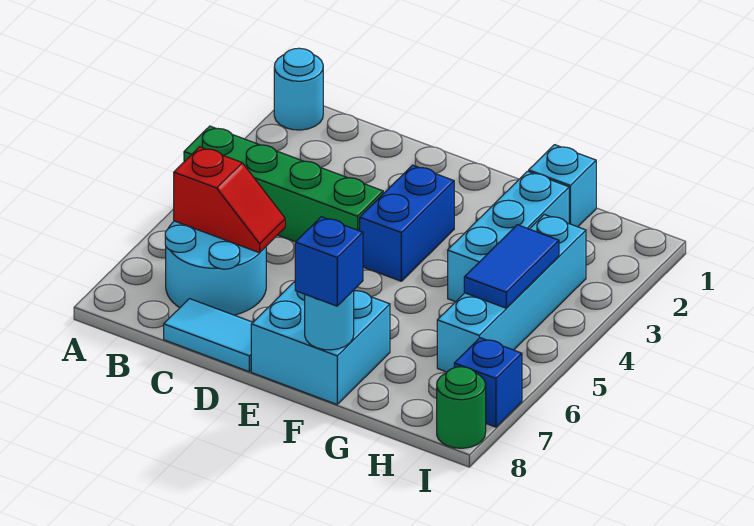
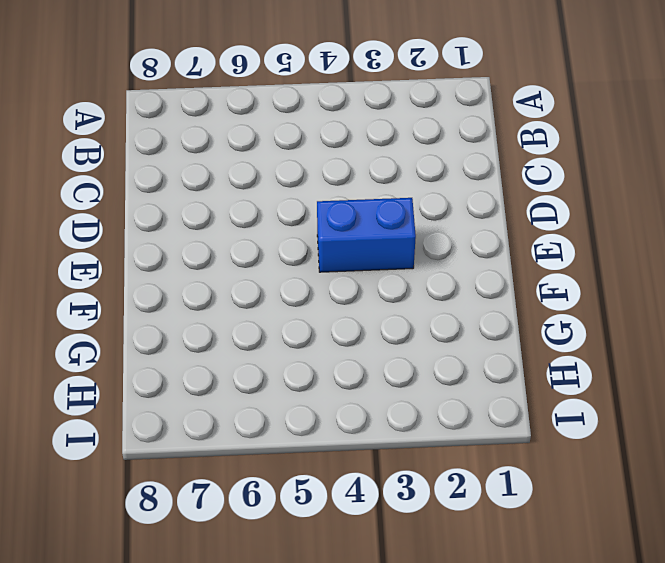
none -> cyan round brick A1 level 1
none -> green brick A4:D4 level 1
none -> cyan round brick B6:C7 level 1

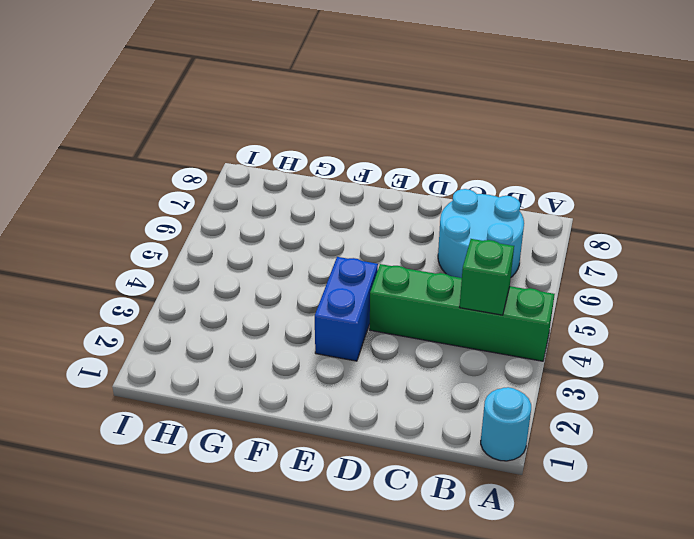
green brick B4 level 2 -> none
none -> cyan tile C8:D8 level 1
none -> cyan brick E7:F8 level 1
none -> cyan brick G1 level 1

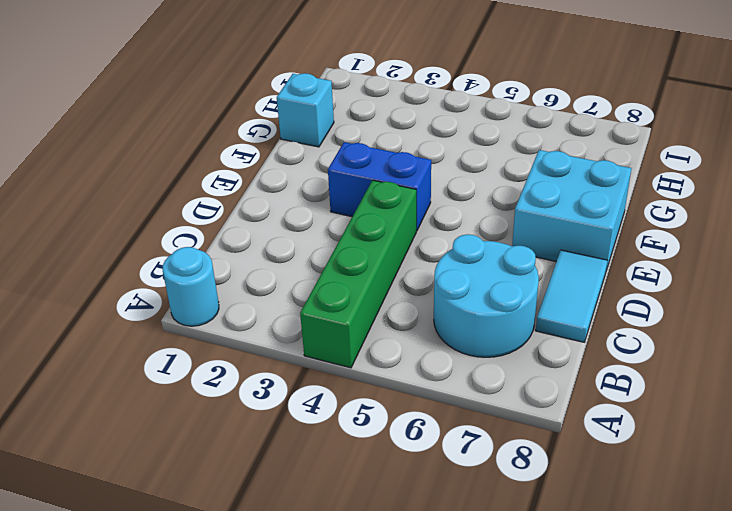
none -> cyan brick G2:G4 level 1
none -> cyan brick H3:H6 level 1
none -> blue brick I7 level 1

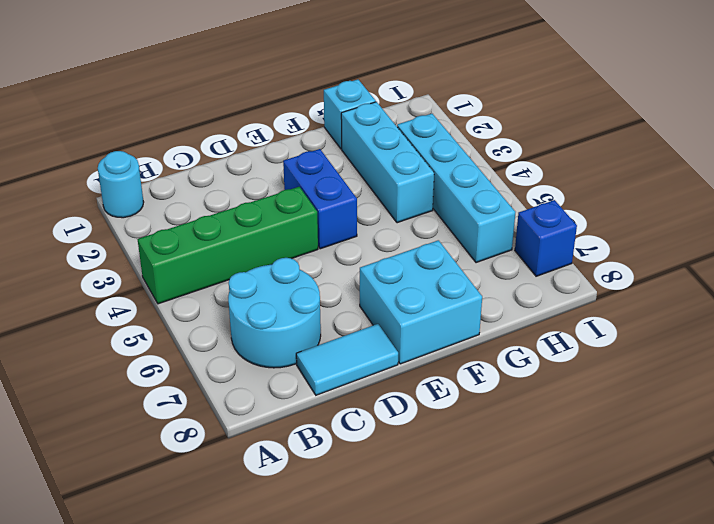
none -> green round brick I8 level 1
none -> red slope B6:C6 level 2 top B
none -> cyan round brick F8 level 2

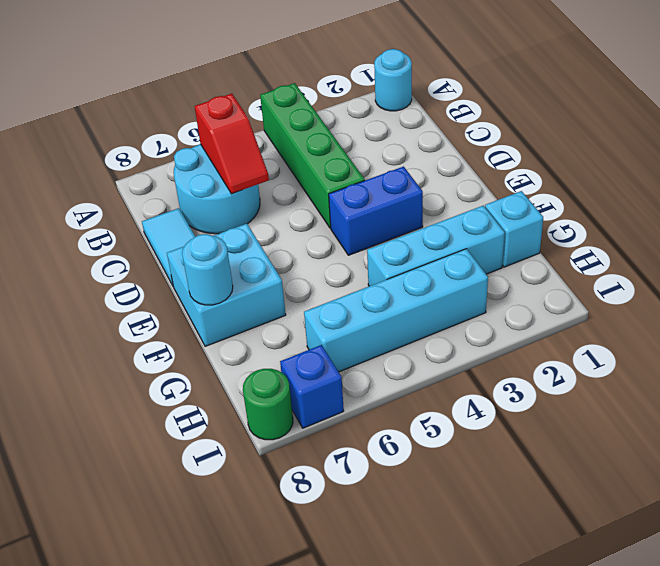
none -> blue tile H4:H5 level 2
none -> blue brick F8 level 3

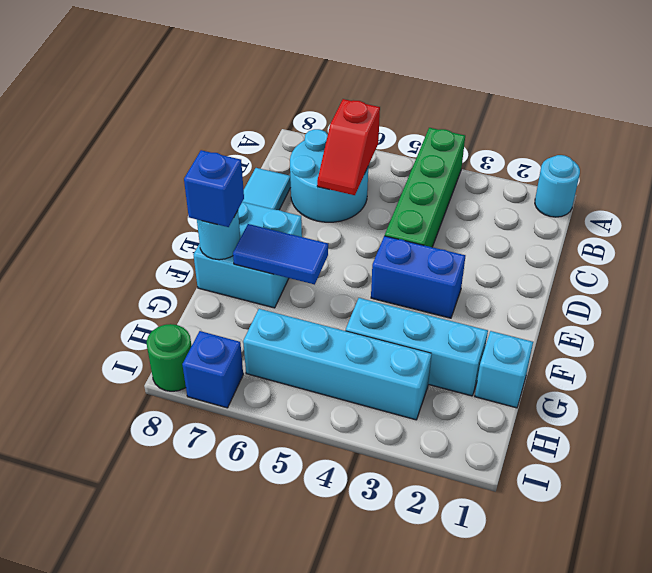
blue tile F6:F7 level 2 -> blue tile H4:H5 level 2

